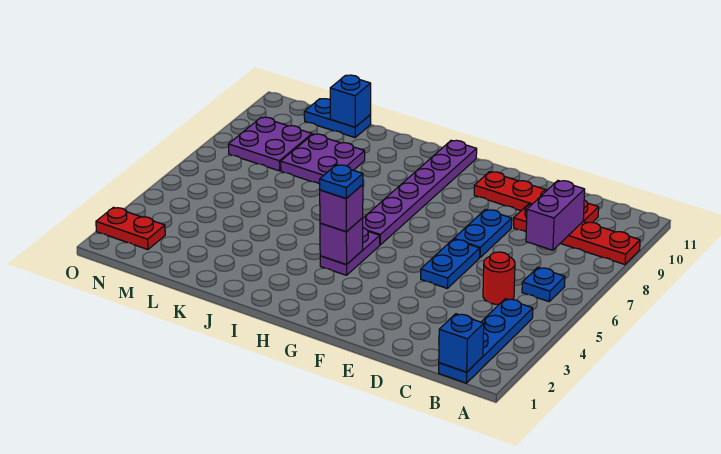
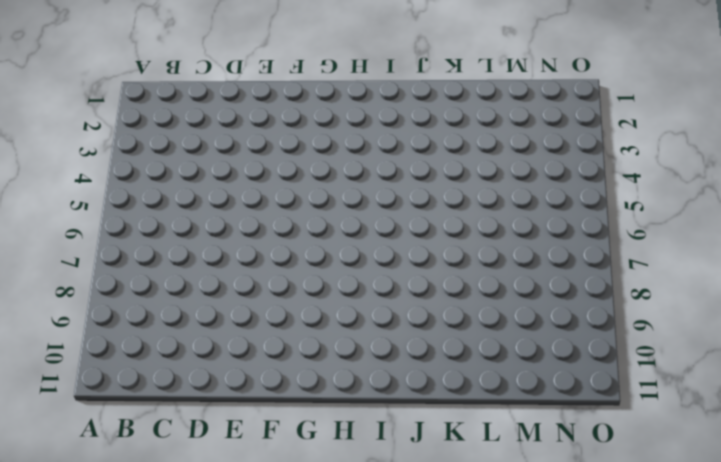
none -> red plate A9:D9 level 1
none -> blue plate B1:B4 level 1
none -> blue plate B6 level 1

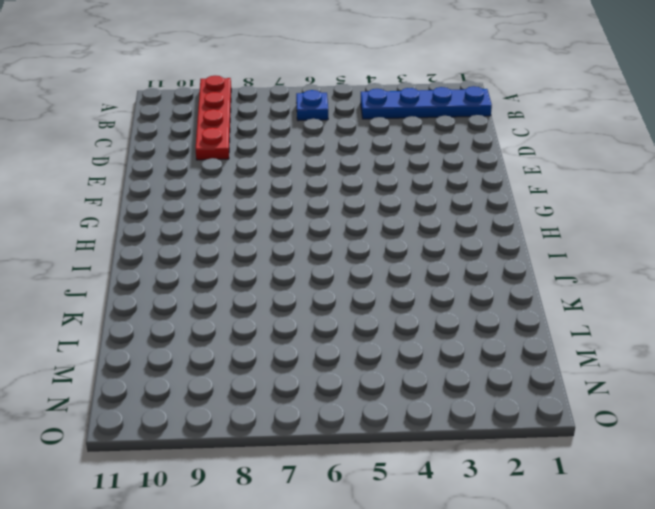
none -> red round brick C5 level 1
none -> red plate C10:F10 level 1
none -> blue plate E5:E6 level 1

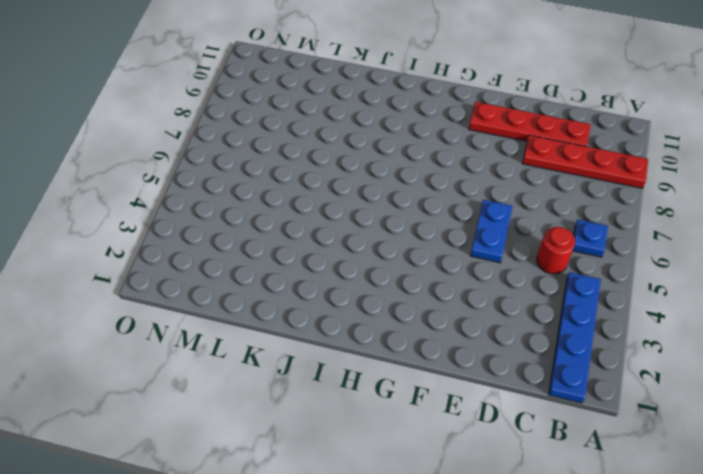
none -> blue plate E7:E8 level 1
none -> purple plate H4:H5 level 1
none -> purple plate H6:H11 level 1

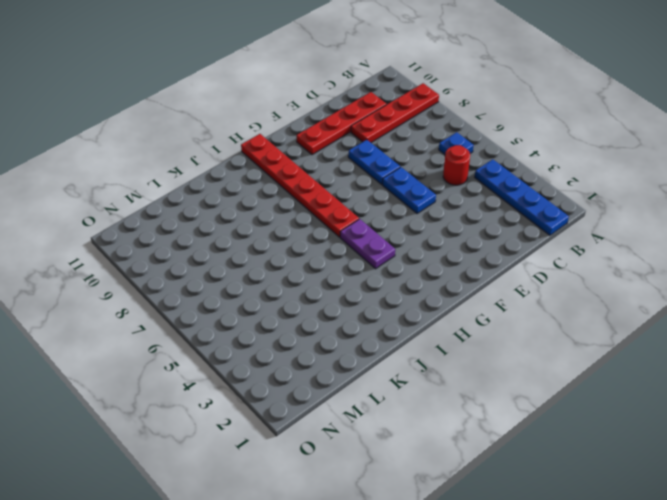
red plate H6:H11 level 1 -> purple plate H6:H11 level 1
none -> purple plate K8:L9 level 1
none -> blue plate L11:M11 level 1
none -> purple plate M8:N9 level 1

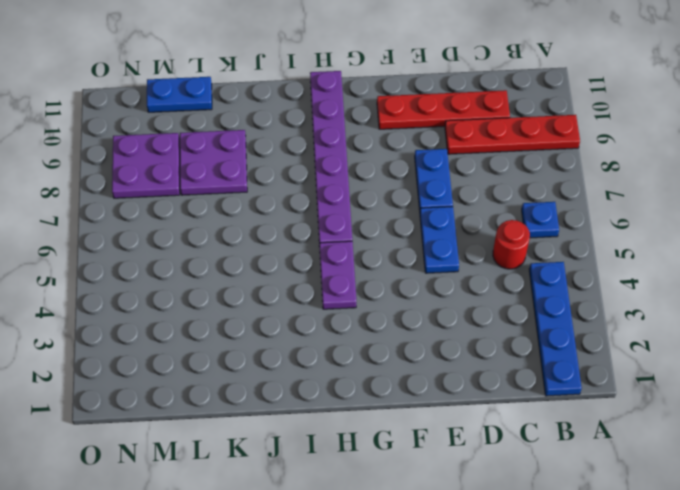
none -> red plate N2:O2 level 1
none -> blue brick B1 level 2
none -> purple brick C8:C9 level 2

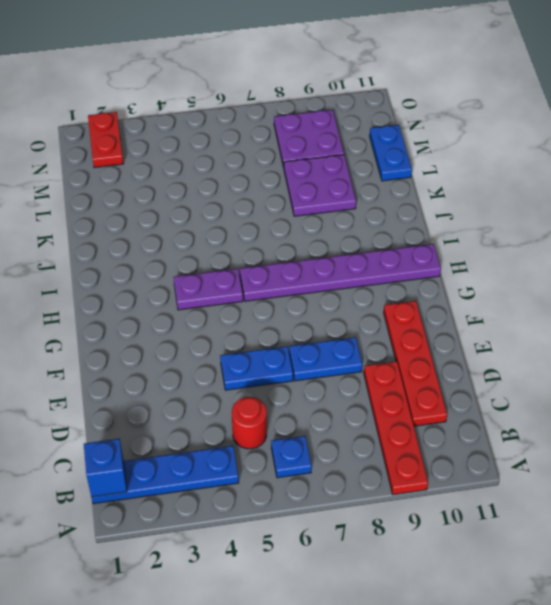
none -> purple brick C8:C9 level 2
none -> purple brick H4 level 2
none -> blue brick L11 level 2

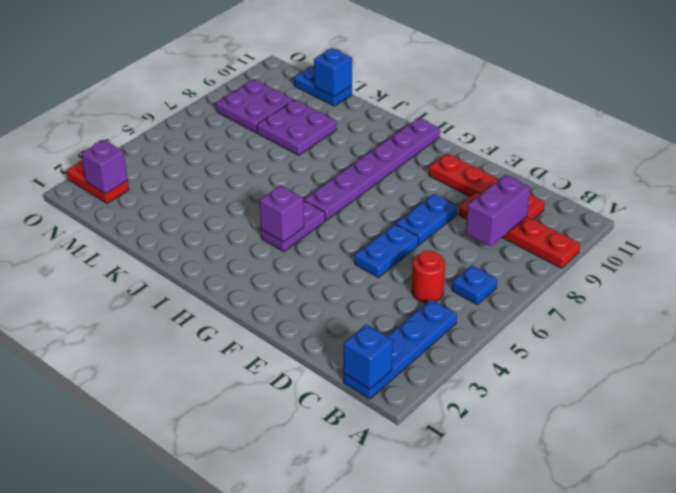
purple brick N2 level 2 -> purple brick H4 level 3
none -> blue plate H4 level 4

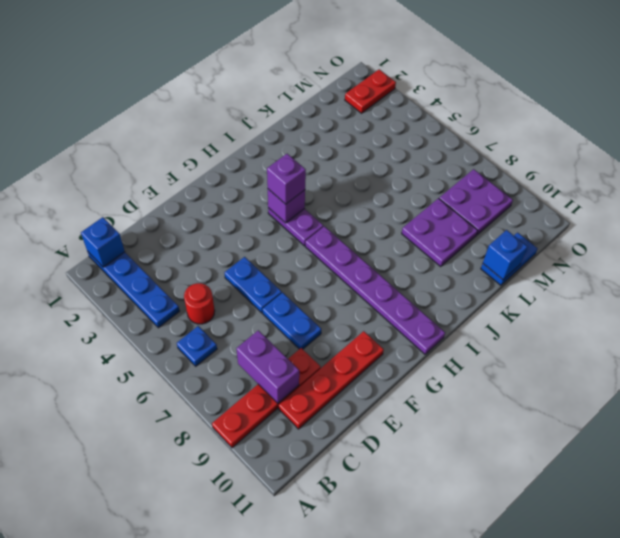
none -> blue plate H4 level 4

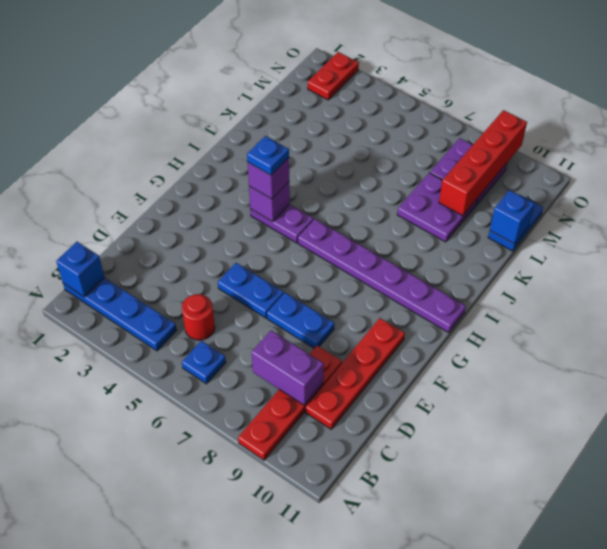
red brick L9:O9 level 2 -> none

